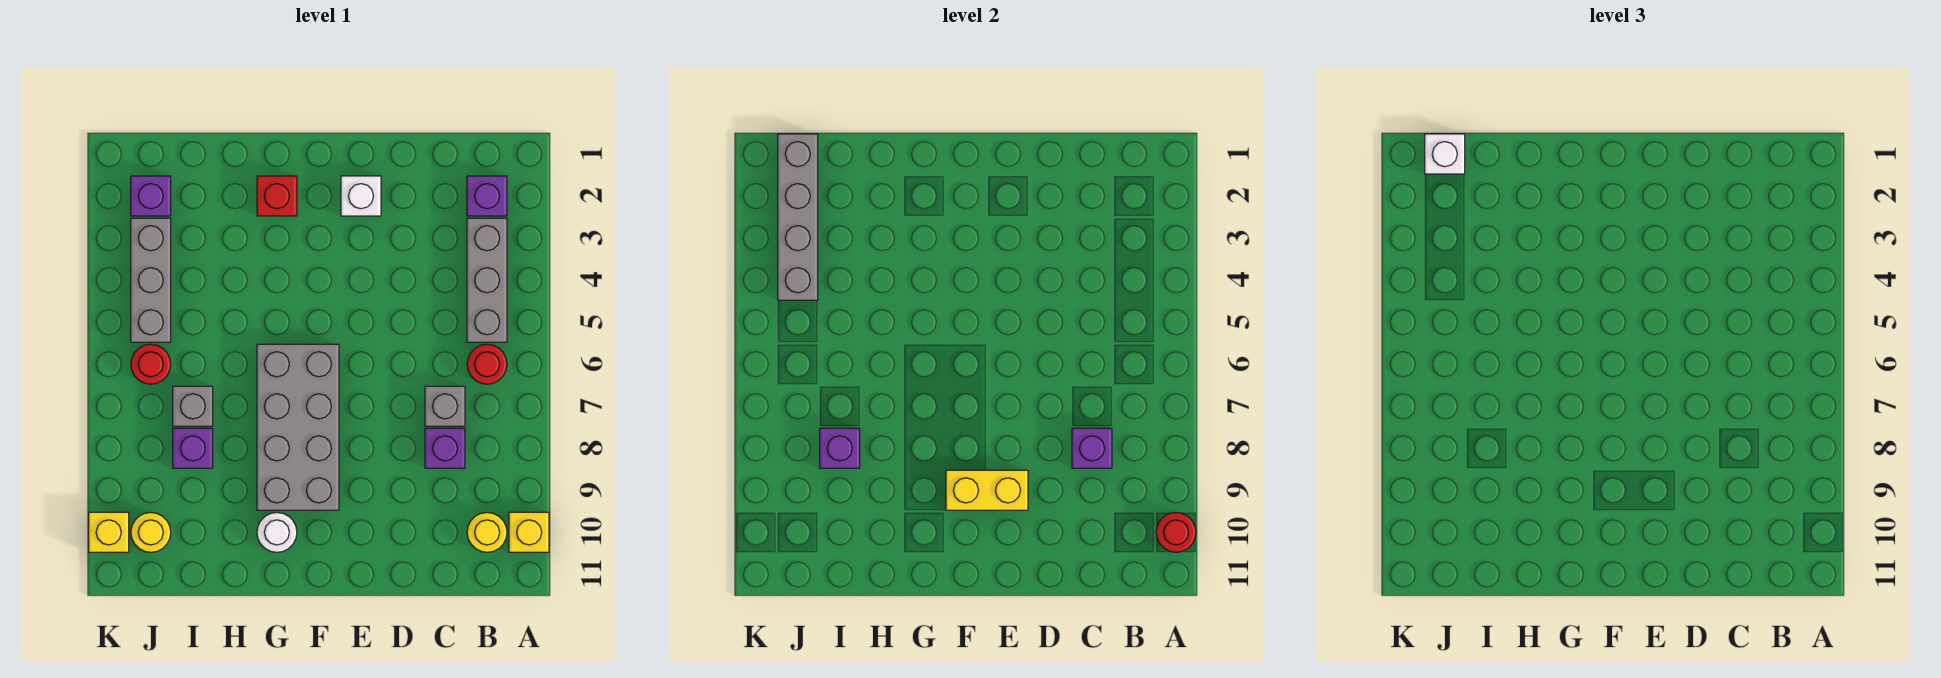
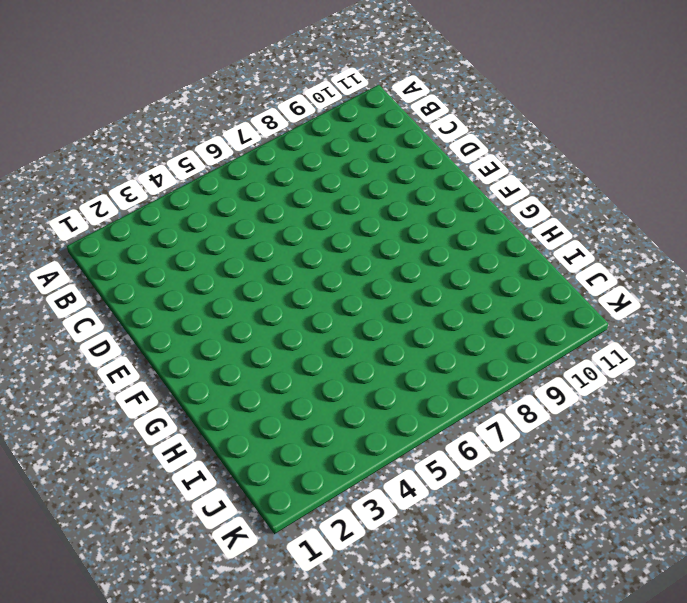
none -> yellow brick A10 level 1
none -> purple brick B2 level 1
none -> grey brick B3:B5 level 1

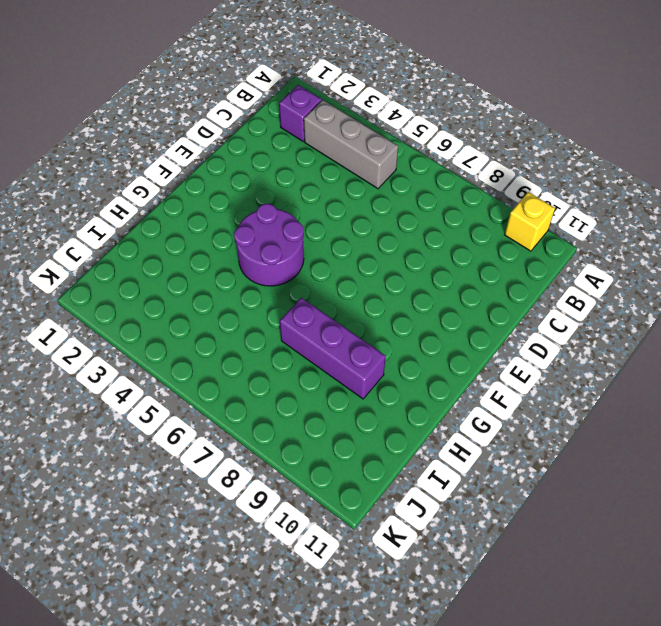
purple round brick F4:G5 level 1 -> none
purple brick H7:H9 level 1 -> none
none -> red round brick B6 level 1
none -> yellow round brick B10 level 1
none -> grey brick C7 level 1

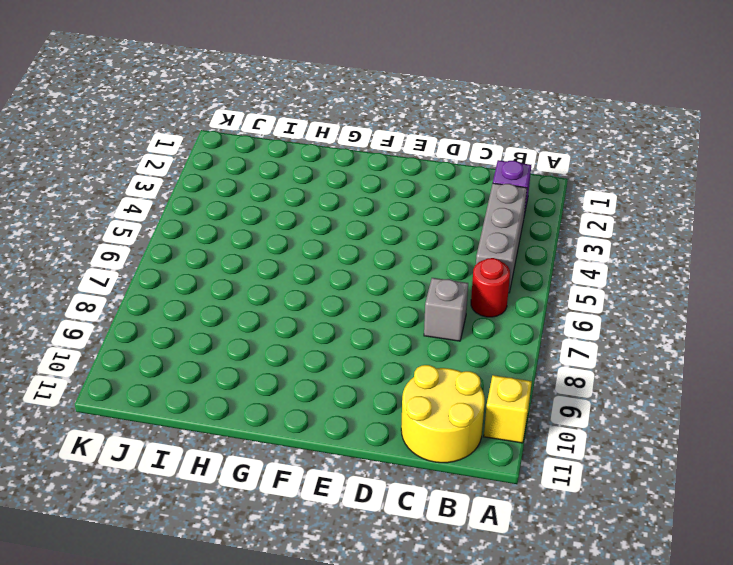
yellow round brick B10:C11 level 1 -> yellow round brick B10 level 1
none -> purple brick C8 level 1
none -> white brick E2 level 1
none -> grey brick F6:G9 level 1

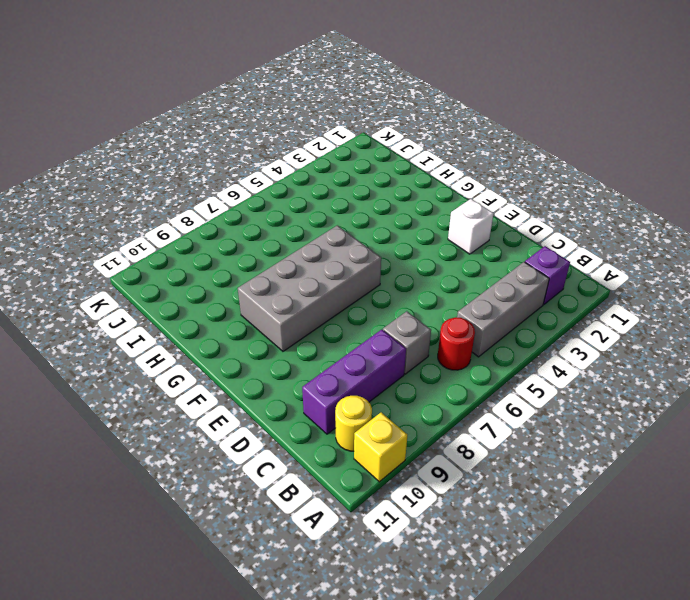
purple brick C8:C10 level 1 -> purple brick C8 level 1
none -> red brick G2 level 1
none -> white round brick G10 level 1
none -> grey brick I7 level 1

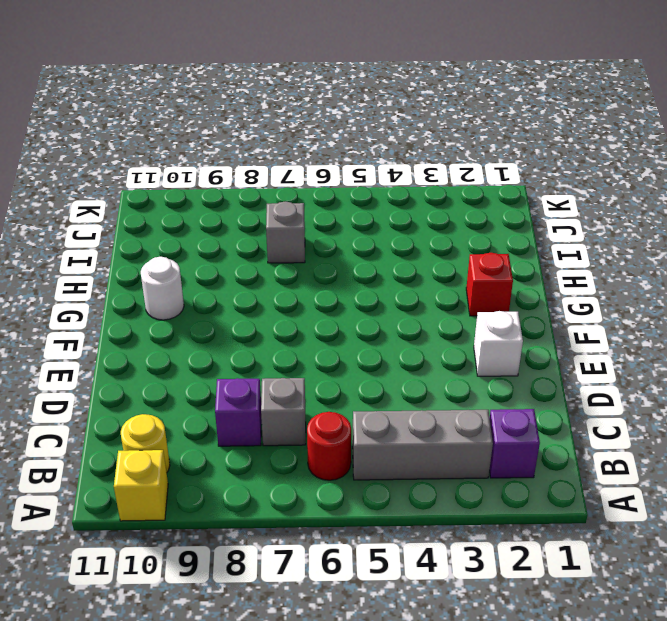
none -> grey brick F6:G9 level 1
none -> purple brick I8 level 1
none -> purple brick J2 level 1

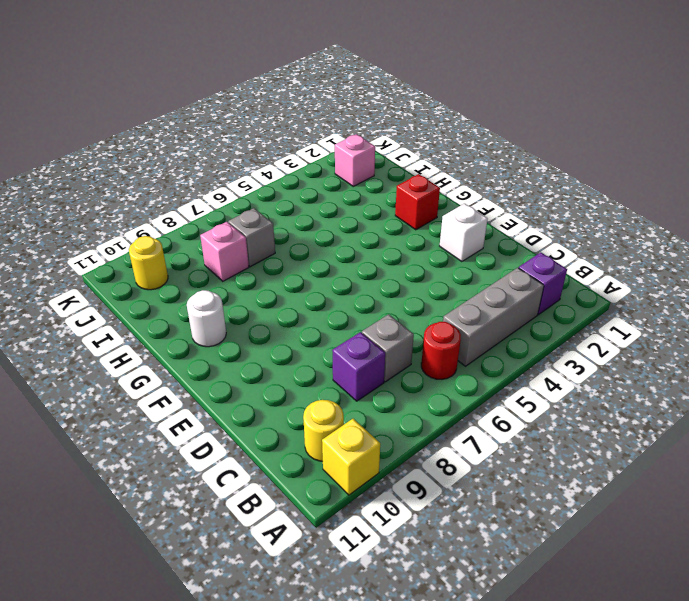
pink brick I8 level 1 -> purple brick I8 level 1
pink brick J2 level 1 -> purple brick J2 level 1
none -> grey brick F6:G9 level 1
none -> grey brick J3:J5 level 1
none -> red round brick J6 level 1

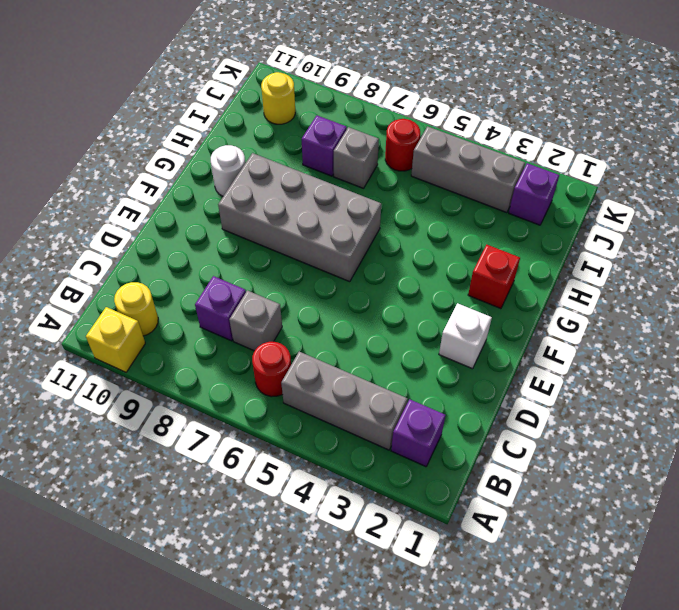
none -> yellow brick K10 level 1
none -> red round brick A10 level 2
none -> purple brick C8 level 2

